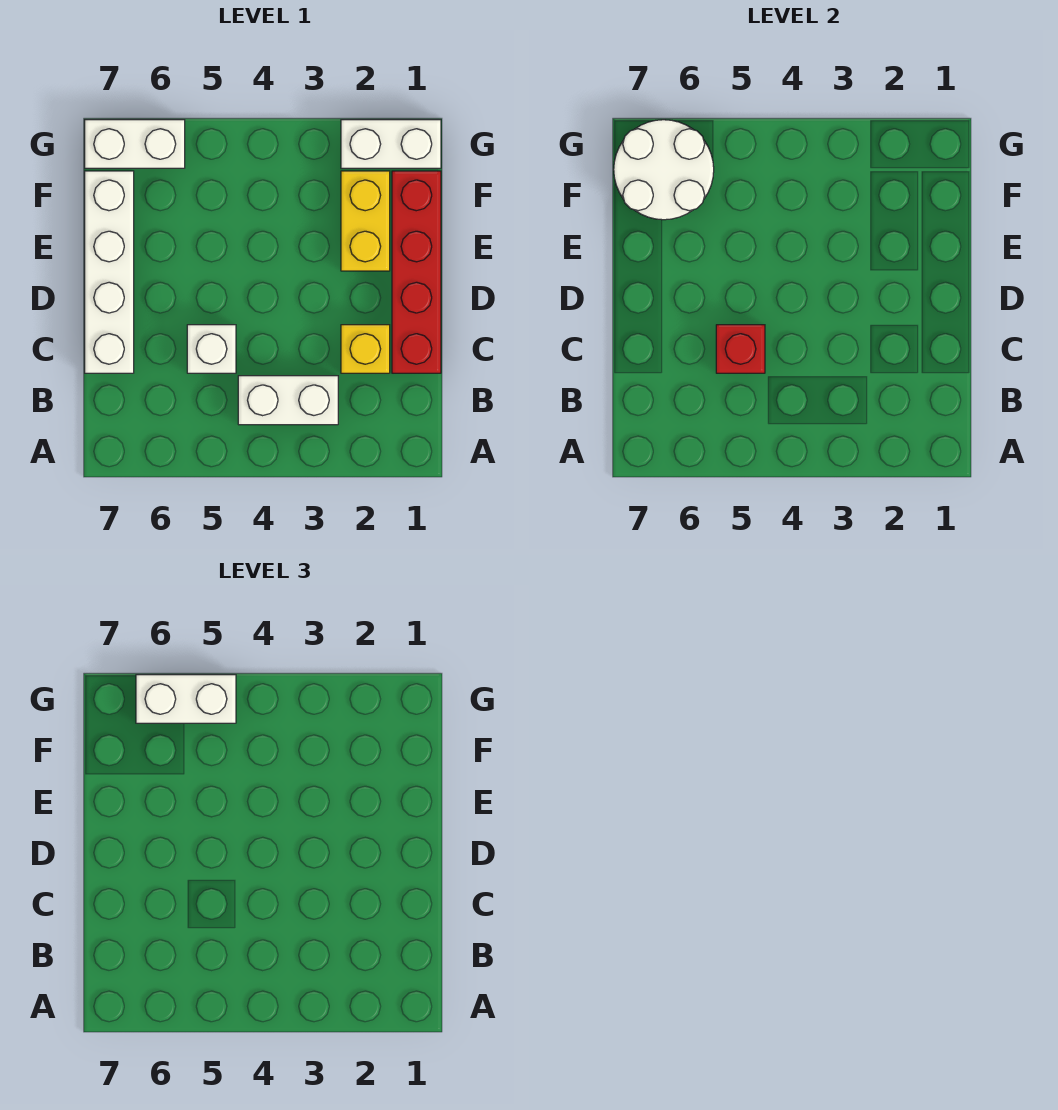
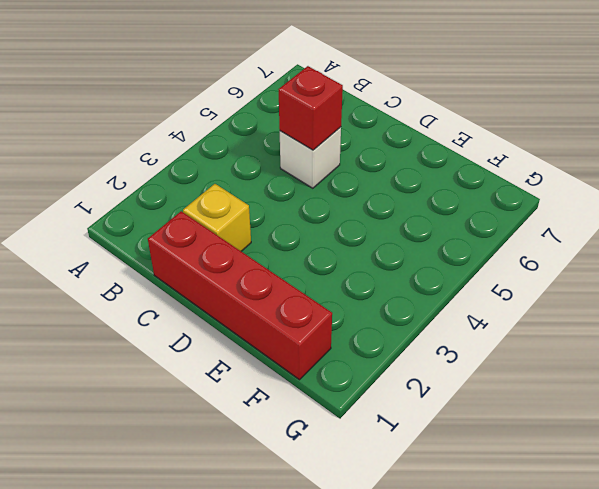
none -> white brick B3:B4 level 1
none -> white brick C7:F7 level 1

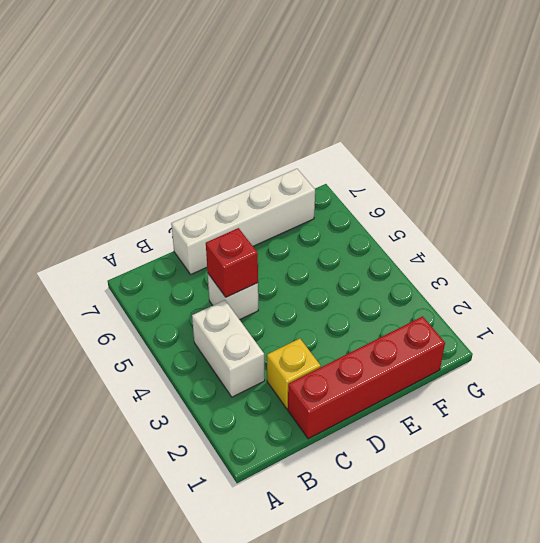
none -> yellow brick E2:F2 level 1
none -> white brick G1:G2 level 1

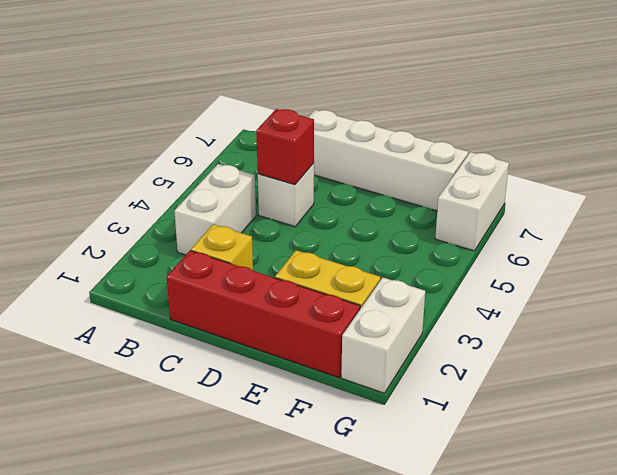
none -> white round brick F6:G7 level 2
none -> white brick G5:G6 level 3

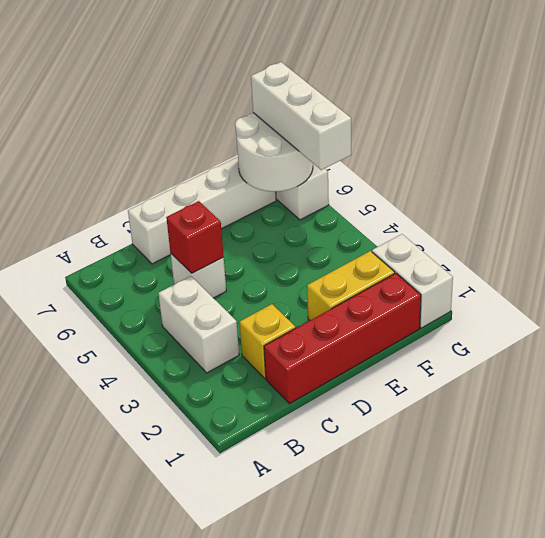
white brick G5:G7 level 3 -> white brick G5:G6 level 3

